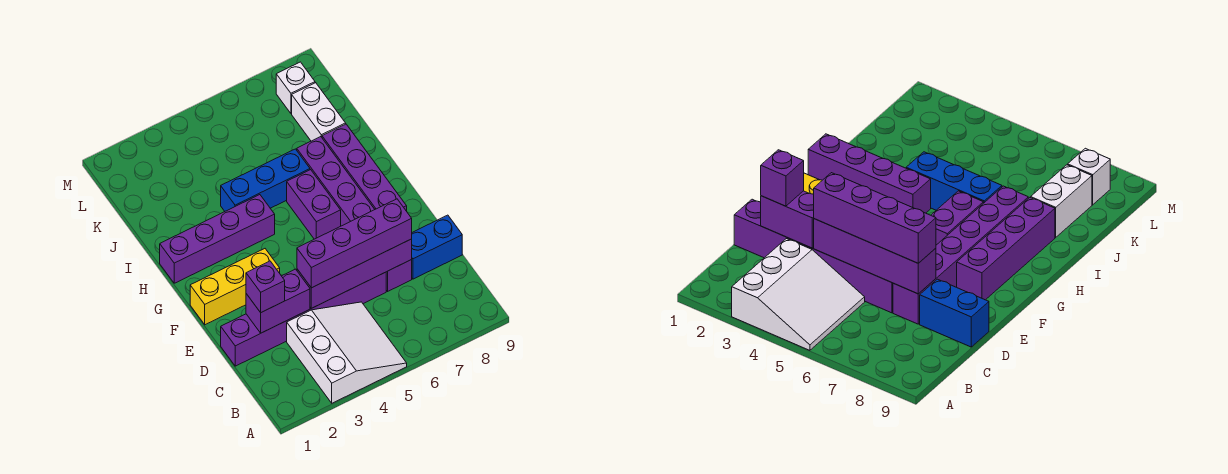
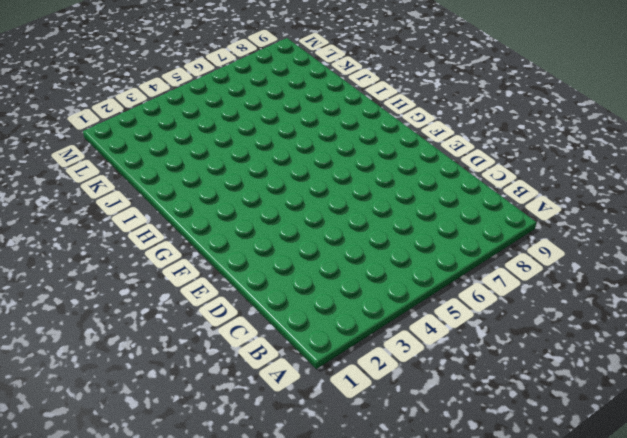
none -> white slope A3:C5 level 1 top 3
none -> purple brick D1:D6 level 1
none -> purple brick D7:I7 level 1

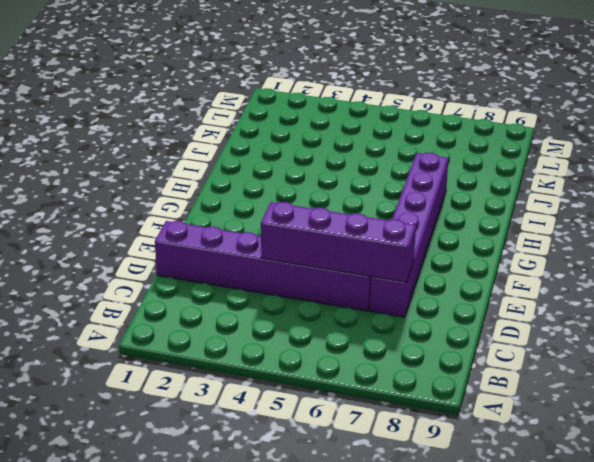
none -> white slope A3:C5 level 1 top 3
none -> blue brick D8:D9 level 1
none -> yellow brick F1:F3 level 1

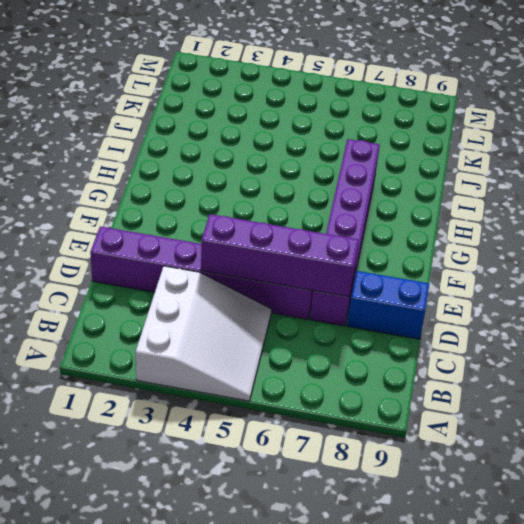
none -> yellow brick F1:F3 level 1
none -> purple brick F8:I8 level 1
none -> purple brick G6:H6 level 1

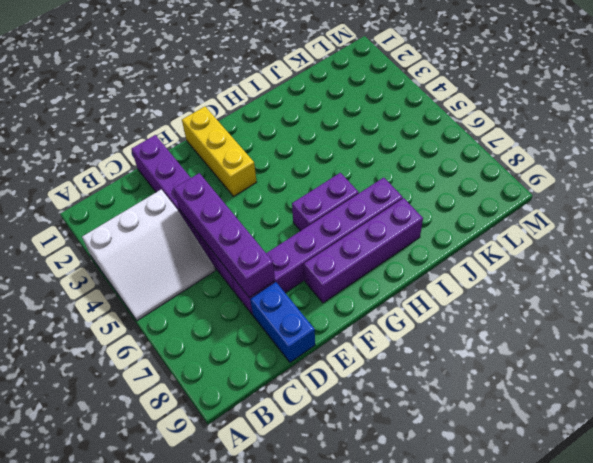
none -> purple brick H1:H4 level 1
none -> blue brick I4:I6 level 1
none -> white brick J8:K8 level 1

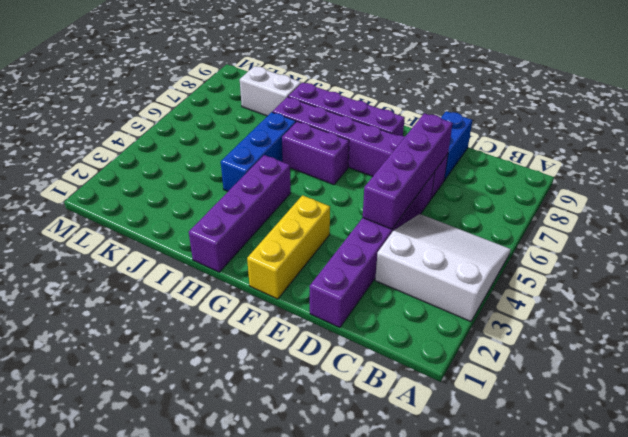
none -> white brick L8 level 1
none -> purple brick D2:D3 level 2
none -> purple brick D2 level 3

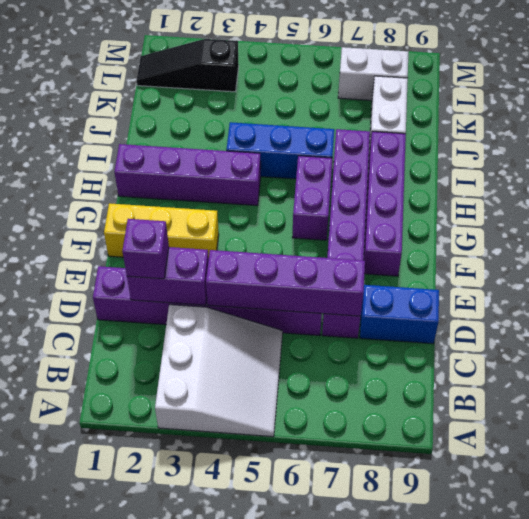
black slope L1:L3 level 1 top 3 -> none
white brick L7:L8 level 1 -> white brick L8 level 1
none -> purple brick D4:D7 level 3

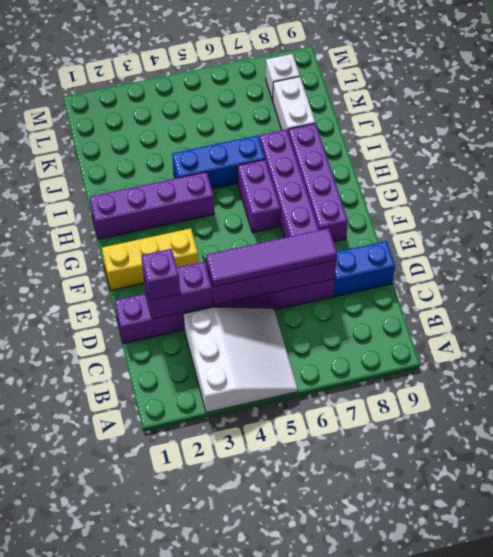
purple tile D4:D7 level 3 -> purple brick D4:D7 level 3

